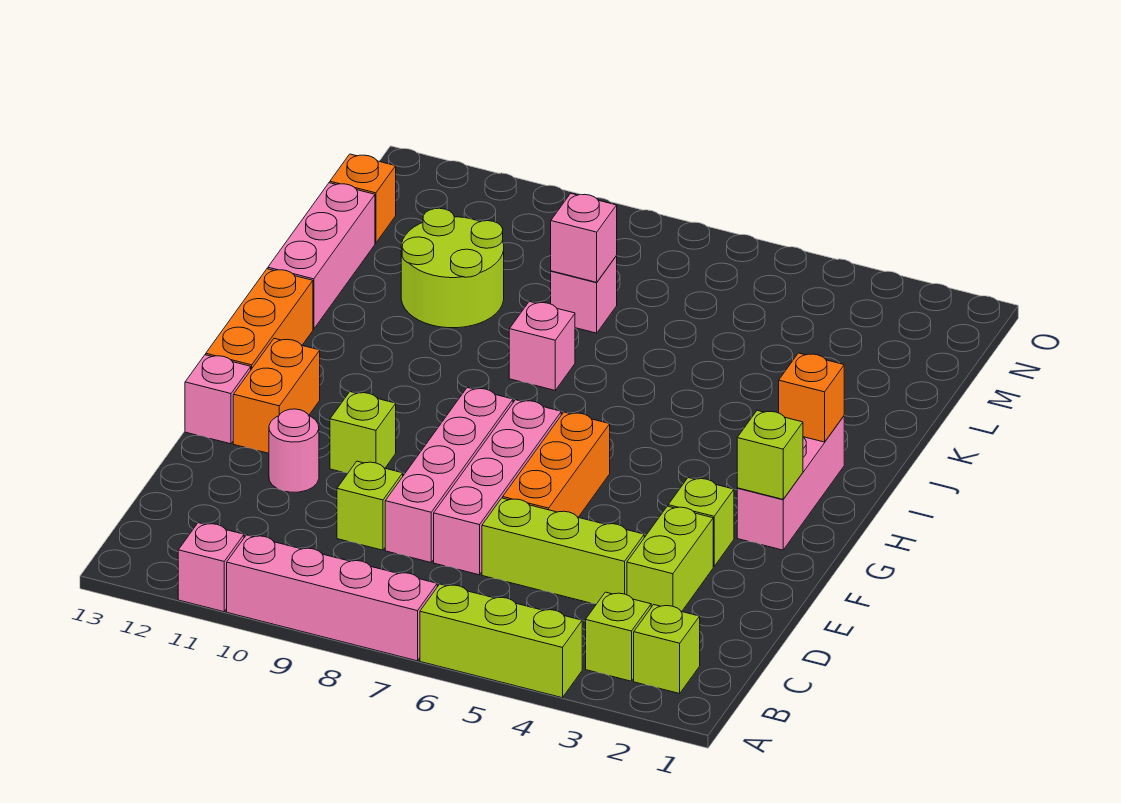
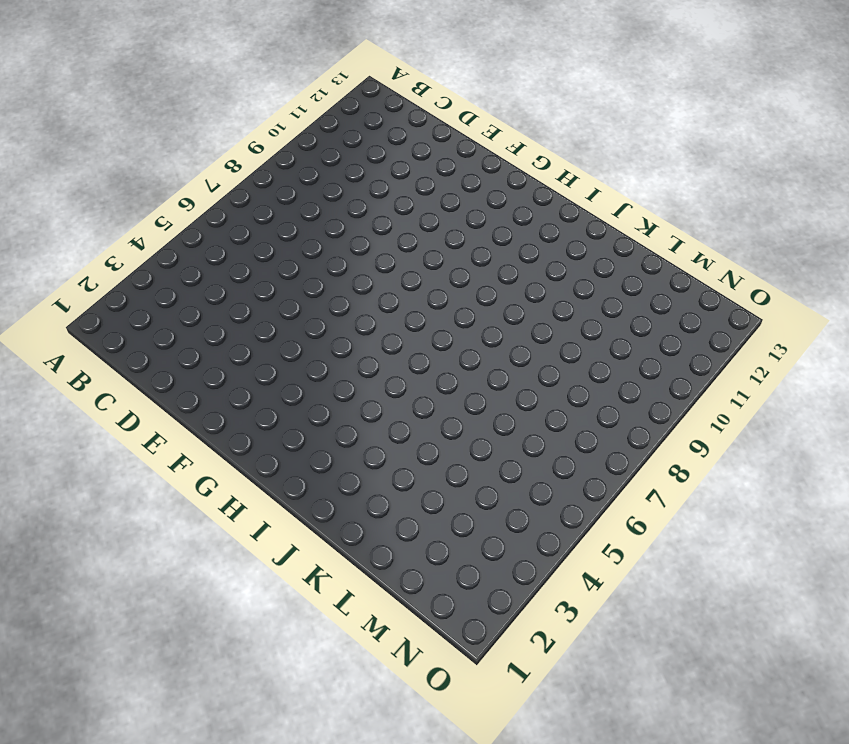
none -> lime brick A4:A6 level 1
none -> pink brick A7:A10 level 1
none -> pink brick A11 level 1

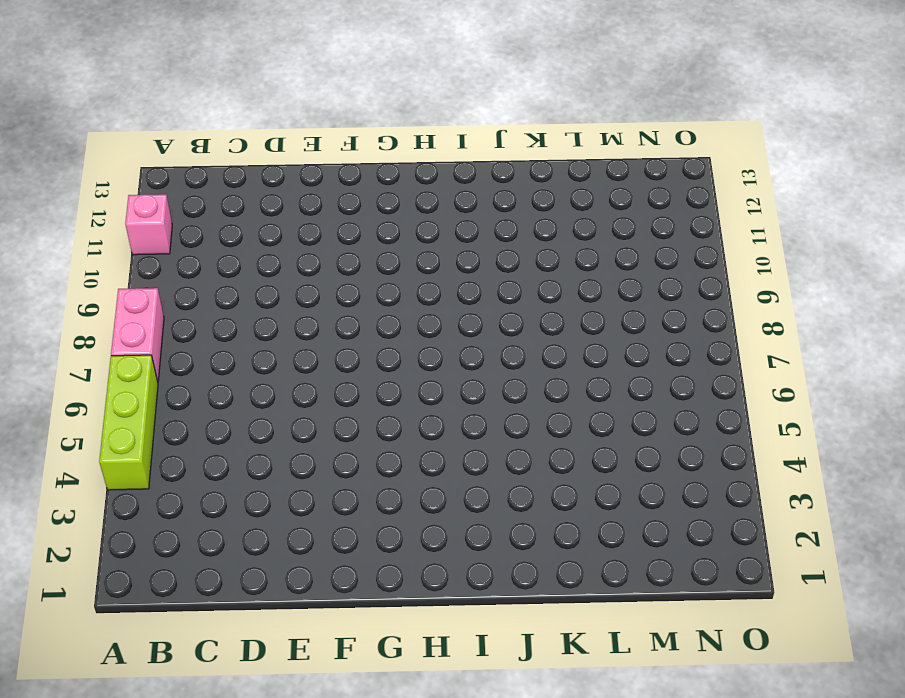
pink brick A7:A8 level 1 -> pink brick A7:A10 level 1
none -> lime brick B2 level 1
none -> lime brick B3 level 1
none -> lime brick D3:E3 level 1

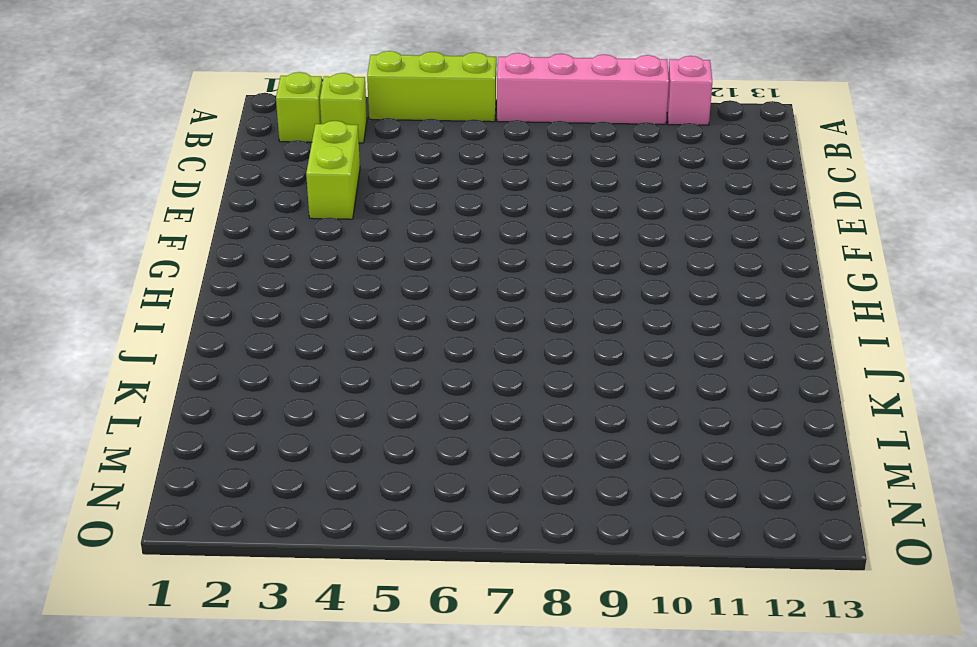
none -> lime brick D4:D6 level 1
none -> pink brick D7:G7 level 1
none -> pink brick D8:G8 level 1

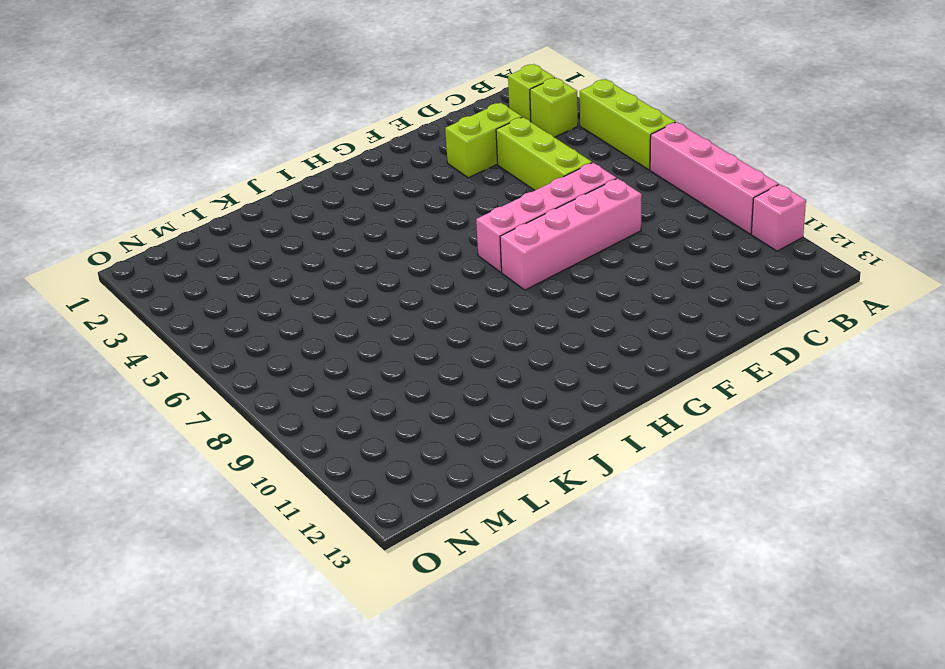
none -> lime brick D9 level 1
none -> orange brick E6:G6 level 1
none -> pink round brick E11 level 1

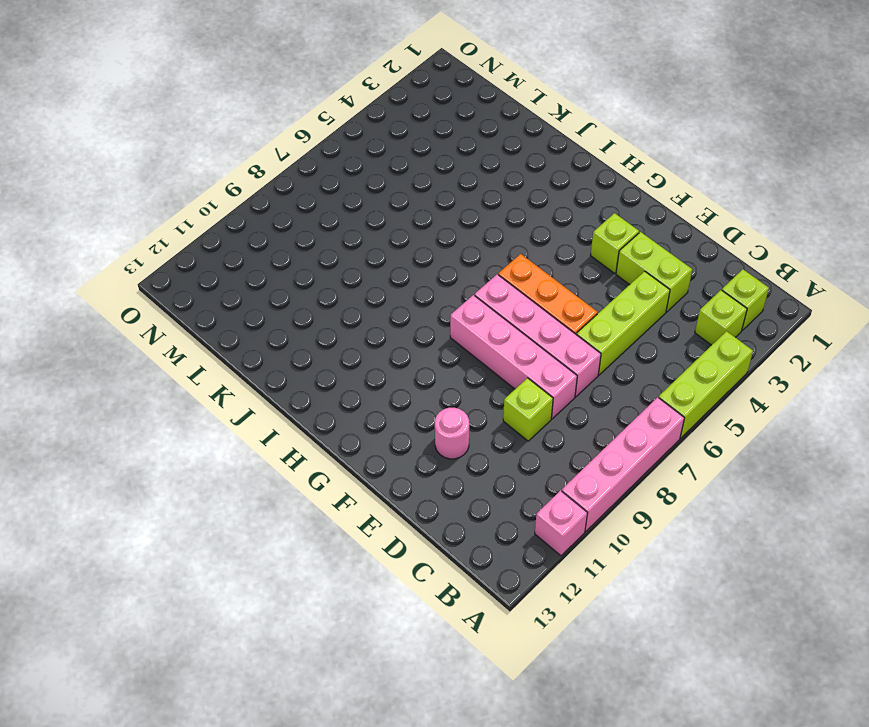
none -> lime brick F10 level 1
none -> orange brick F12:G12 level 1
none -> pink brick F13 level 1

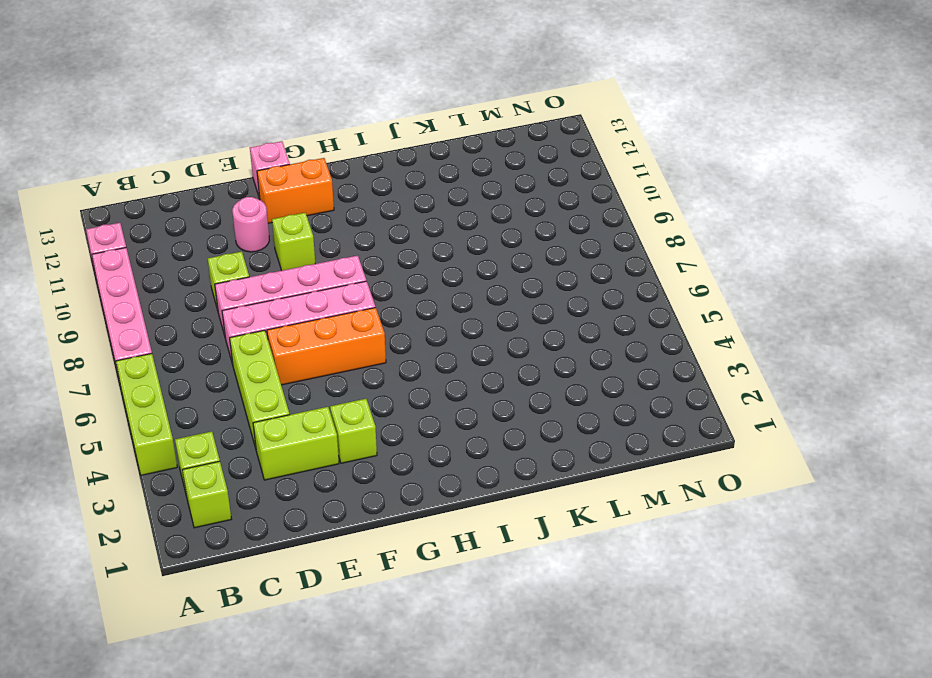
none -> pink brick G2:I2 level 1
none -> orange brick G13:I13 level 1
none -> pink brick J8 level 1

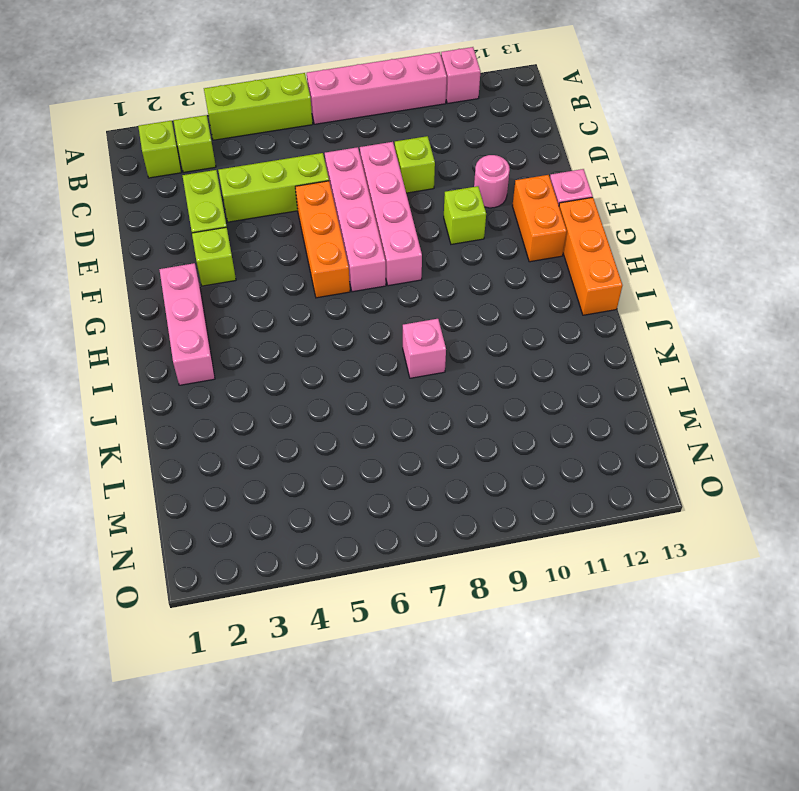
none -> pink brick J13:L13 level 1
none -> lime round brick K10:L11 level 1
none -> pink brick L8 level 1

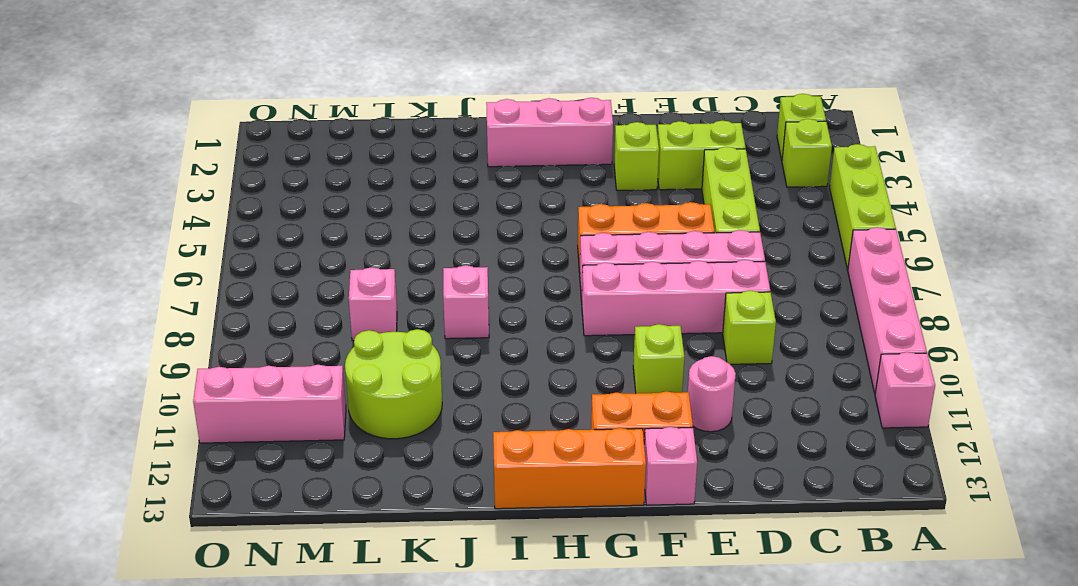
pink brick M11:O11 level 1 -> pink brick J13:L13 level 1
none -> orange brick M13 level 1
none -> lime brick G2 level 2
none -> orange brick I2 level 2

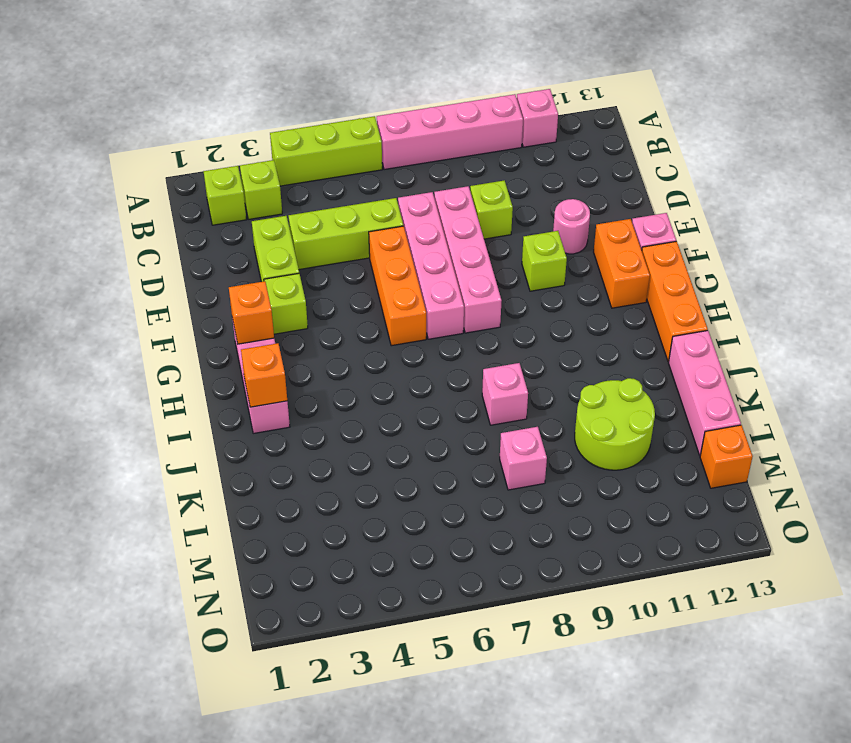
orange brick G2 level 2 -> lime brick G2 level 2
none -> pink brick L8 level 2

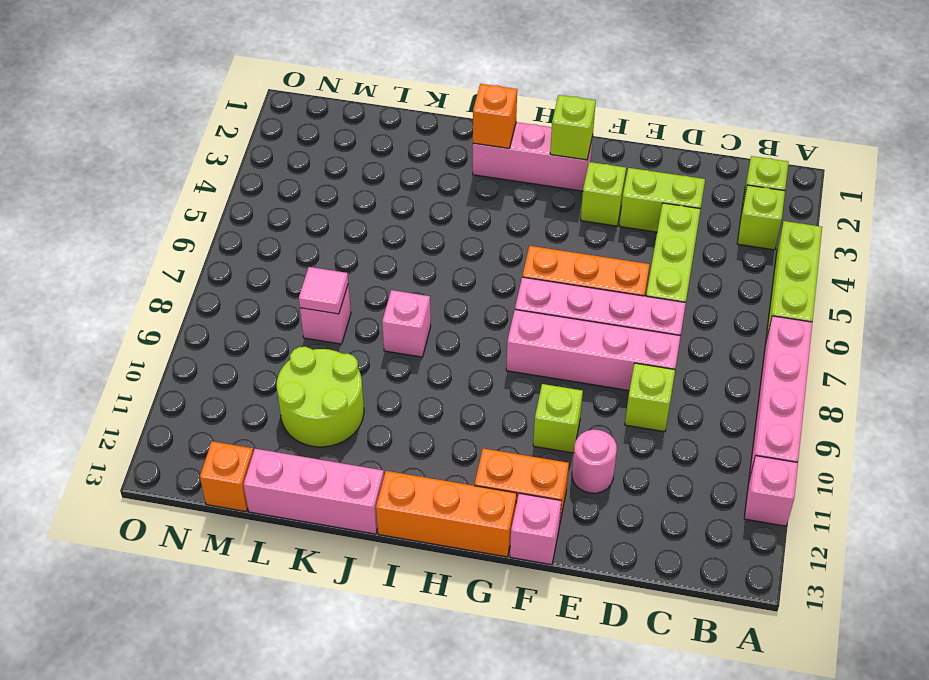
pink tile L8 level 2 -> pink brick L8 level 2

